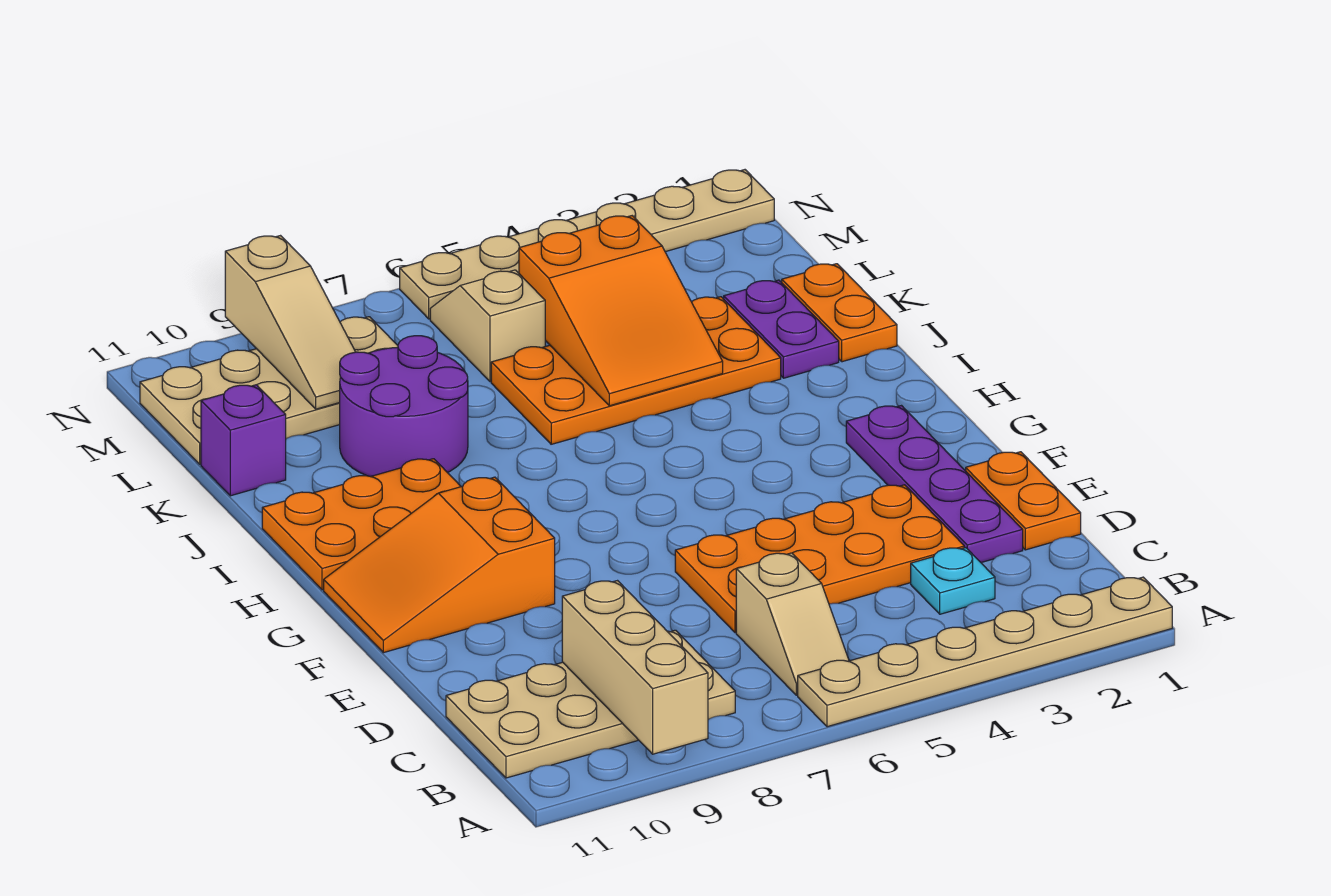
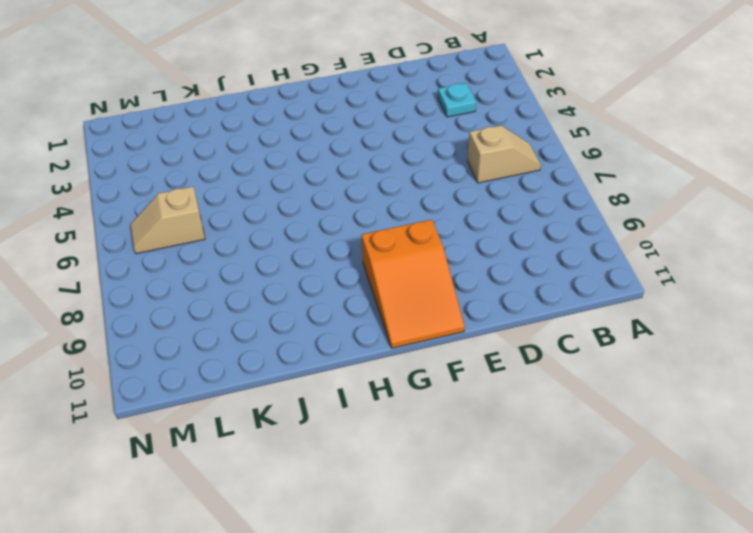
none -> tan plate A1:A6 level 1
none -> tan plate B8:C11 level 1
none -> orange plate D1:E1 level 1

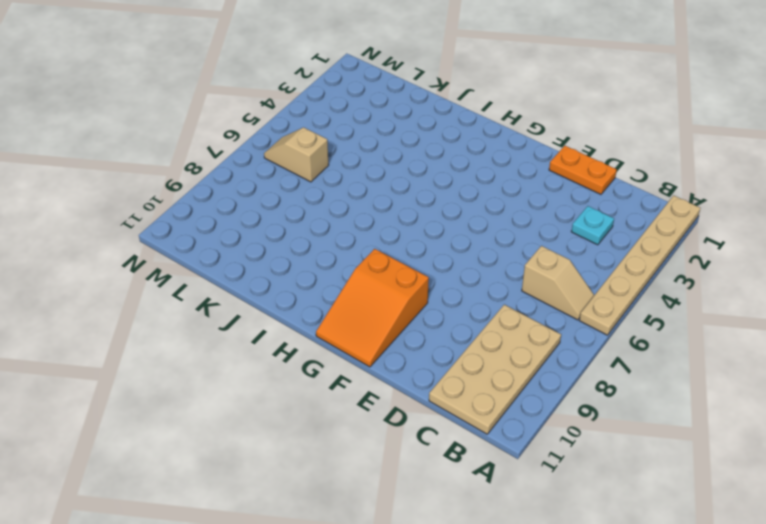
none -> purple plate D2:G2 level 1
none -> orange plate D3:E6 level 1
none -> orange plate H9:I11 level 1

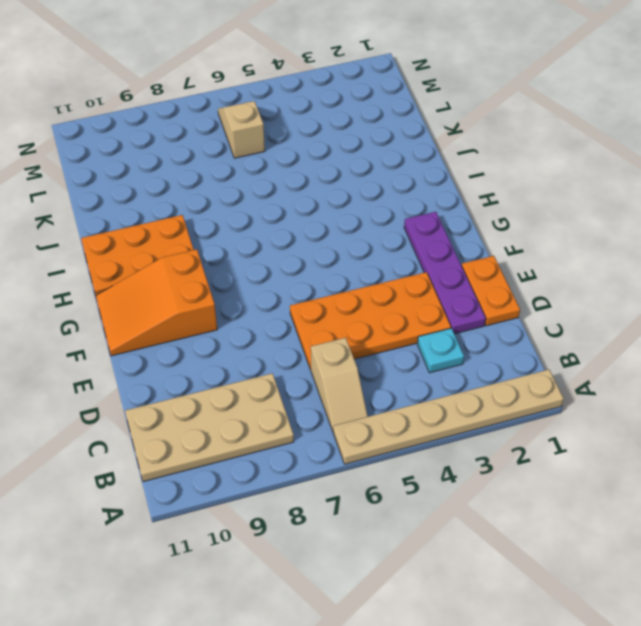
none -> orange plate J1:K1 level 1
none -> purple plate J2:K2 level 1
none -> orange plate J3:K6 level 1

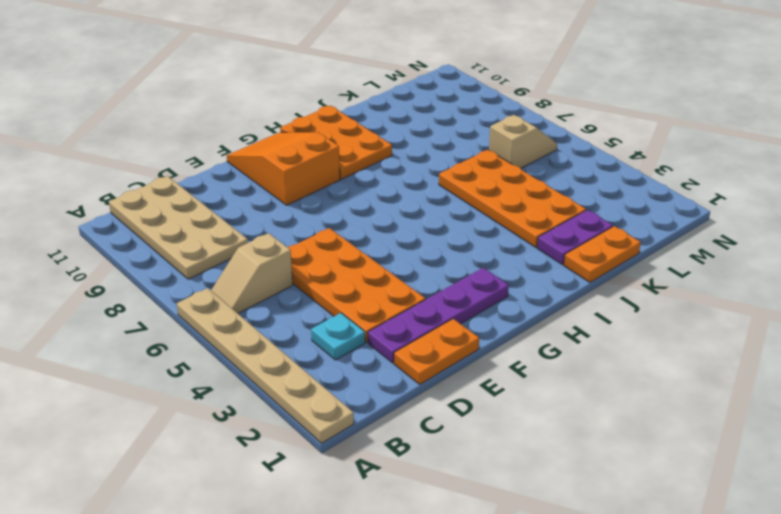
none -> purple round brick J8:K9 level 1
none -> purple brick K11 level 1
none -> tan plate L8:M11 level 1

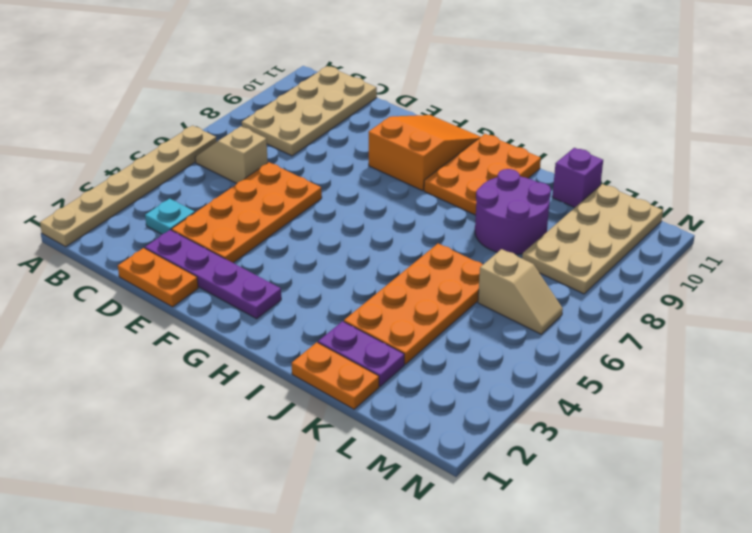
none -> tan plate N1:N6 level 1
none -> tan brick A9:C9 level 2
none -> orange slope J4:L5 level 2 top L

